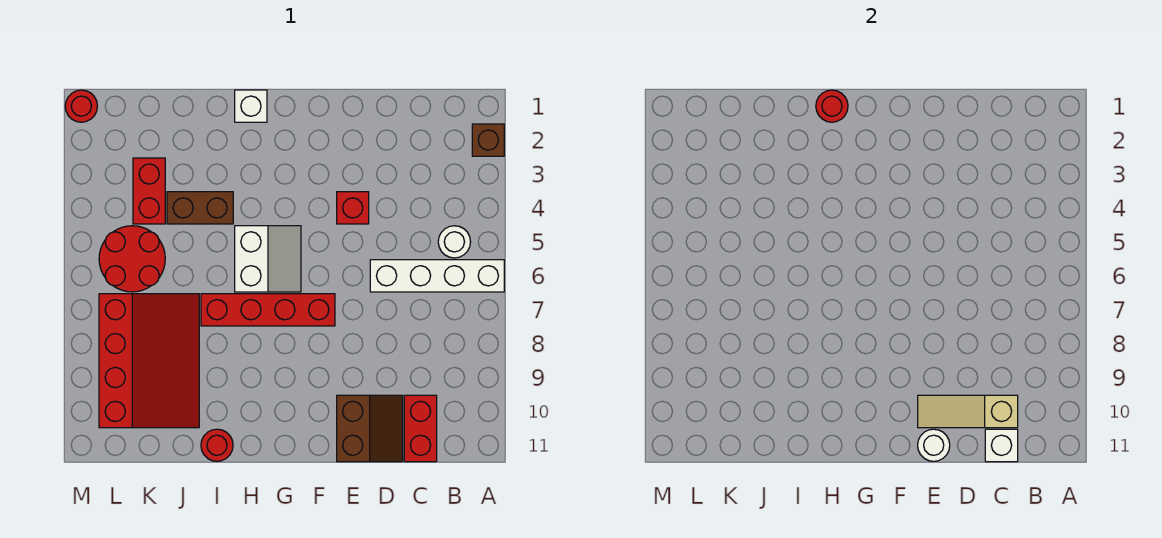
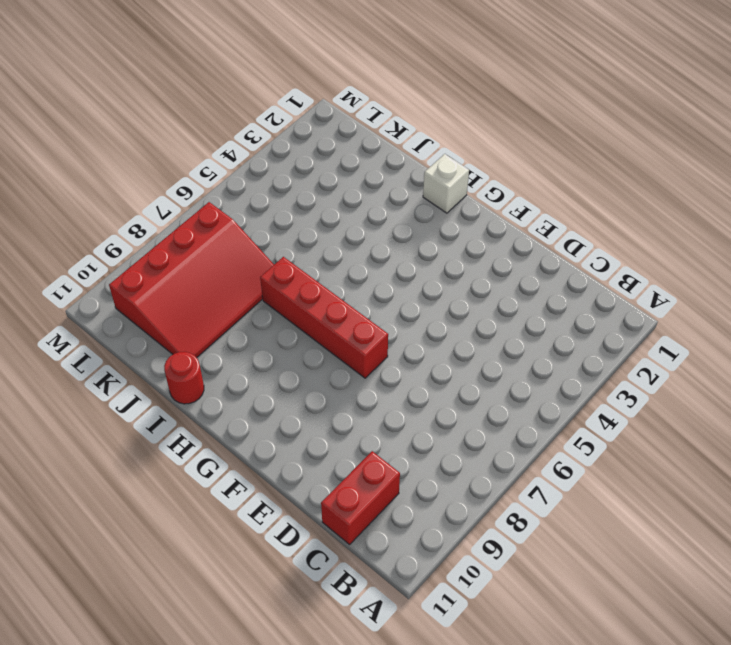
none -> brown brick A2 level 1
none -> white brick A6:D6 level 1
none -> white round brick B5 level 1

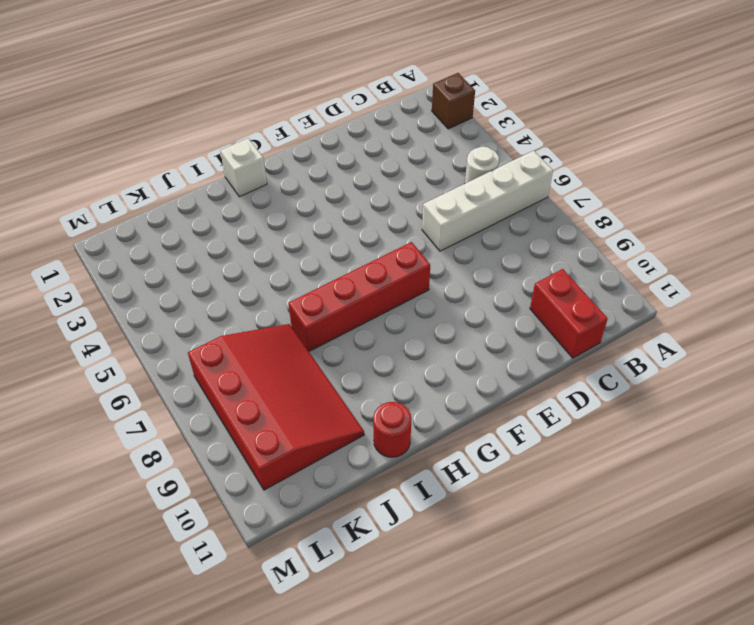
none -> brown slope D10:E11 level 1 top E
none -> red brick E4 level 1
none -> white slope G5:H6 level 1 top H

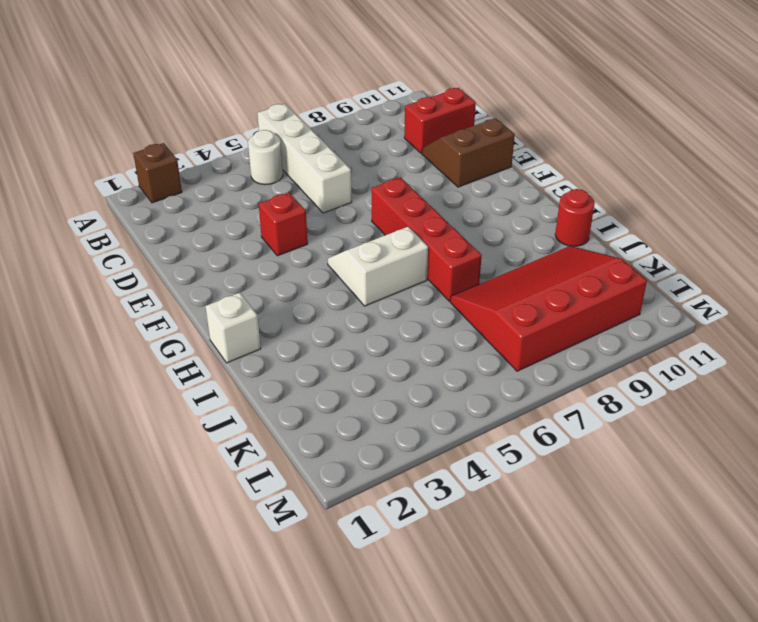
none -> brown brick I4:J4 level 1
none -> red brick K3:K4 level 1
none -> red round brick K5:L6 level 1

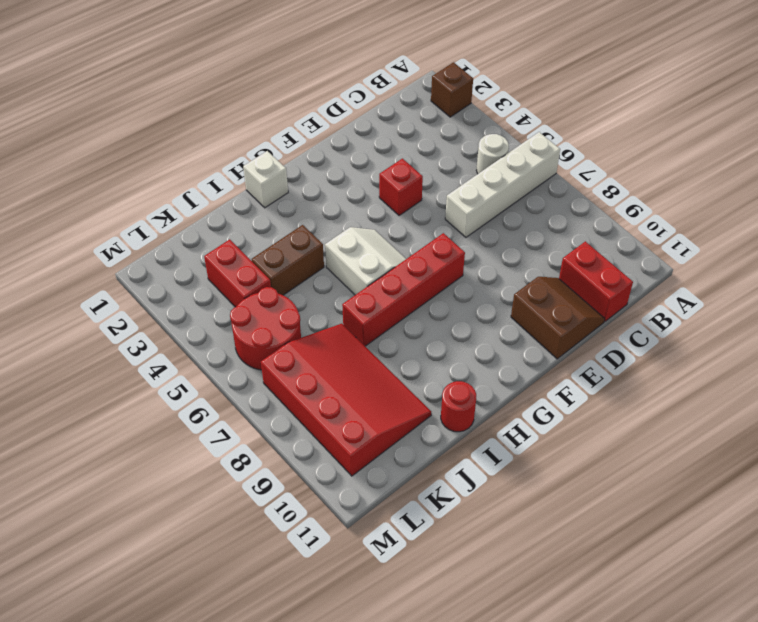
none -> red round brick M1 level 1
none -> tan slope C10:E10 level 2 top C
none -> white brick C11 level 2

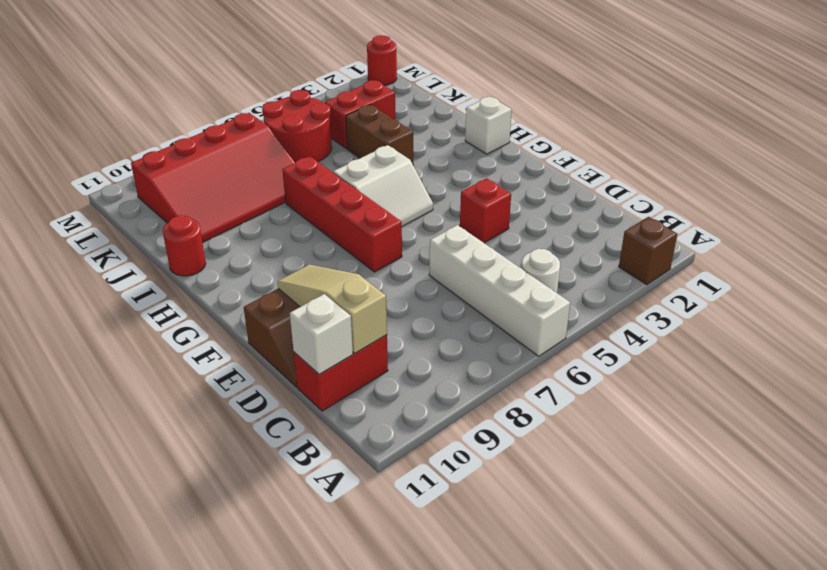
none -> white round brick E11 level 2
none -> red round brick H1 level 2

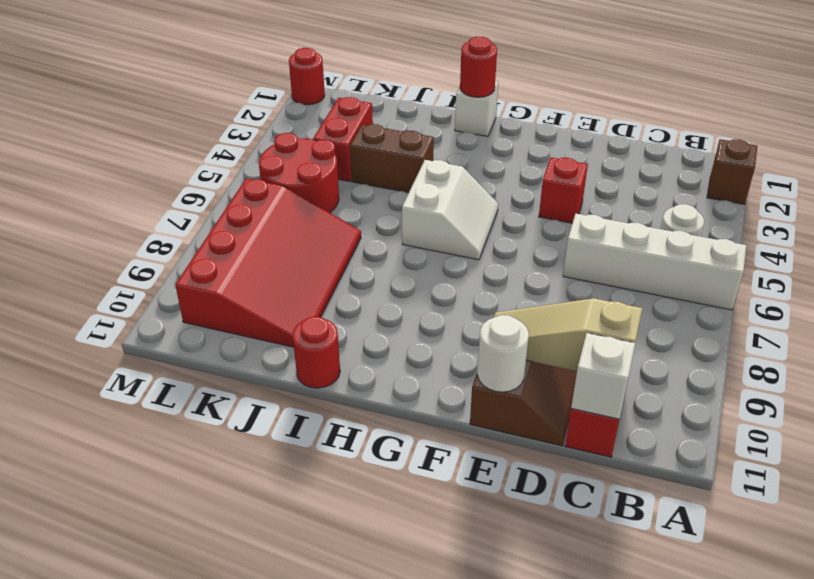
none -> red brick F7:I7 level 1

